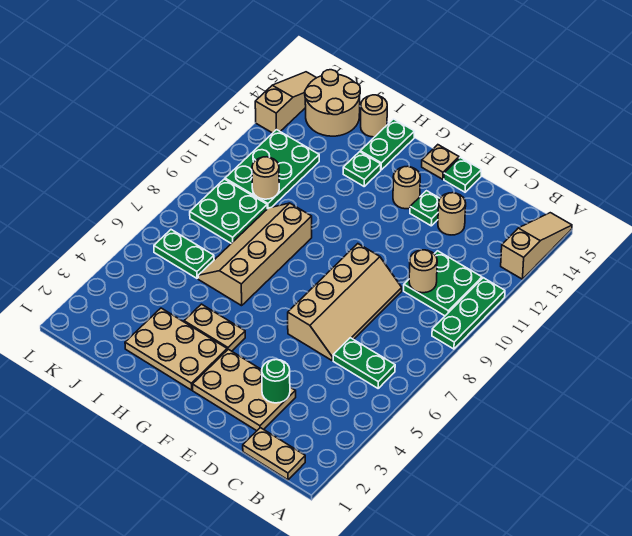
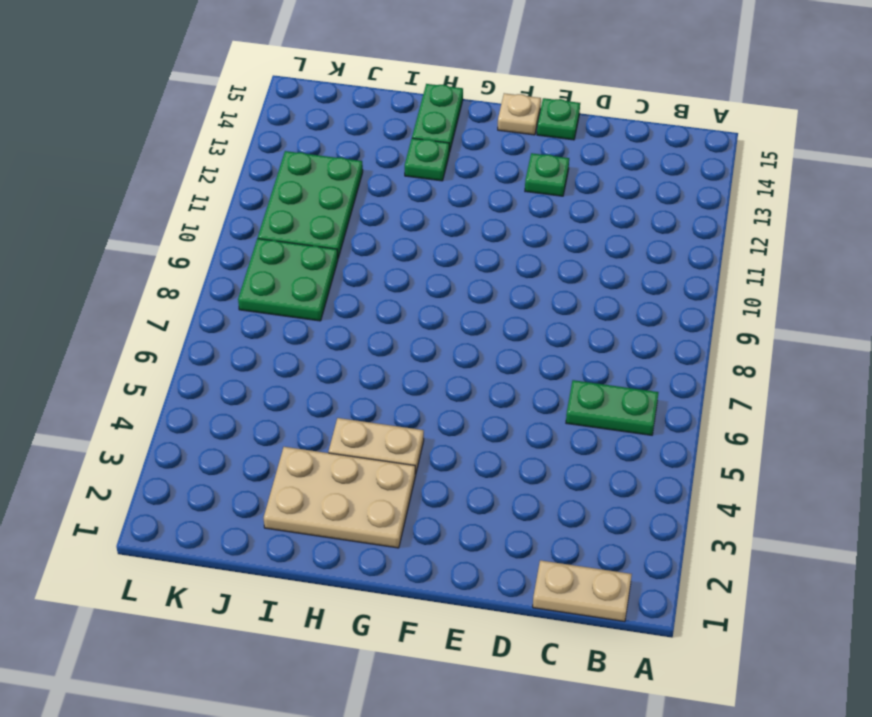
none -> green plate A9:A11 level 1
none -> tan slope A13:A15 level 1 top 13
none -> green plate B10:C11 level 1

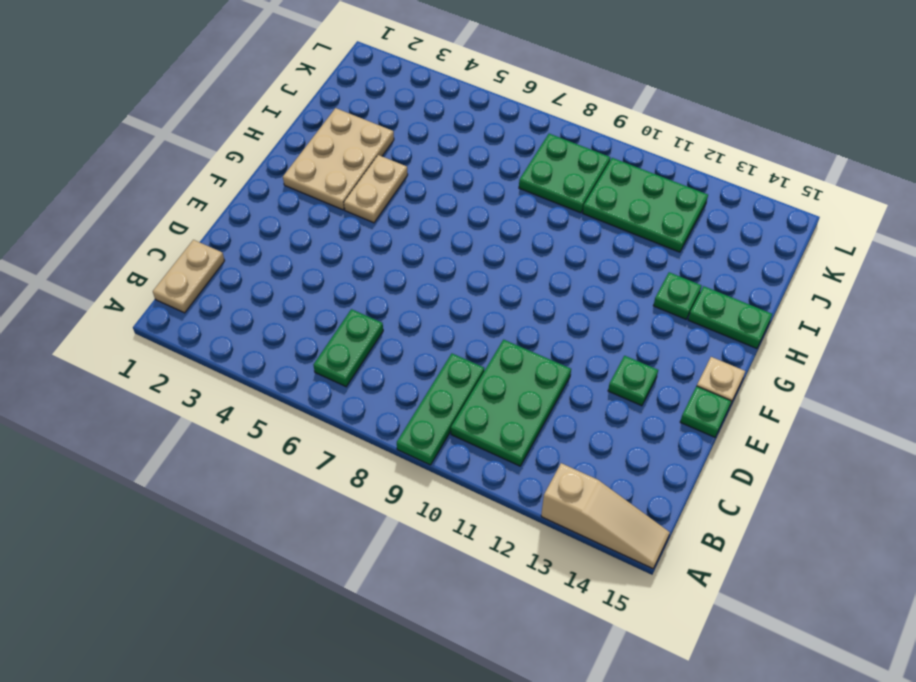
green plate A9:C9 level 1 -> green plate A9:A11 level 1
green plate B10:D11 level 1 -> green plate B10:C11 level 1
none -> tan plate D2:F3 level 1
none -> tan slope D6:E9 level 1 top E
none -> tan round brick D13 level 1

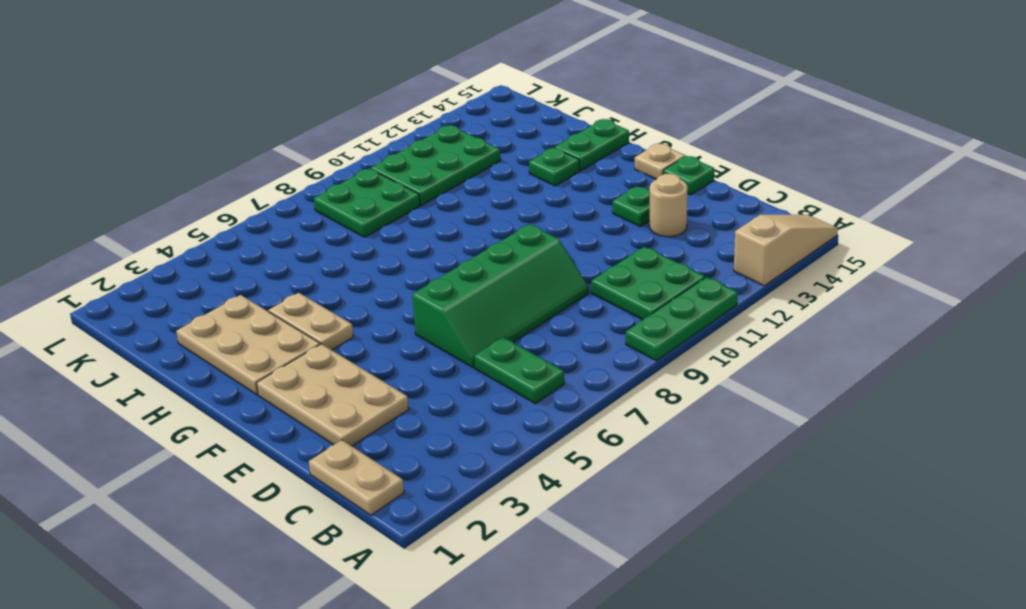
green slope D6:E9 level 1 top E -> tan slope D6:E9 level 1 top E
none -> tan round brick F13 level 1
none -> tan slope H6:I9 level 1 top H
none -> tan round brick I15 level 1

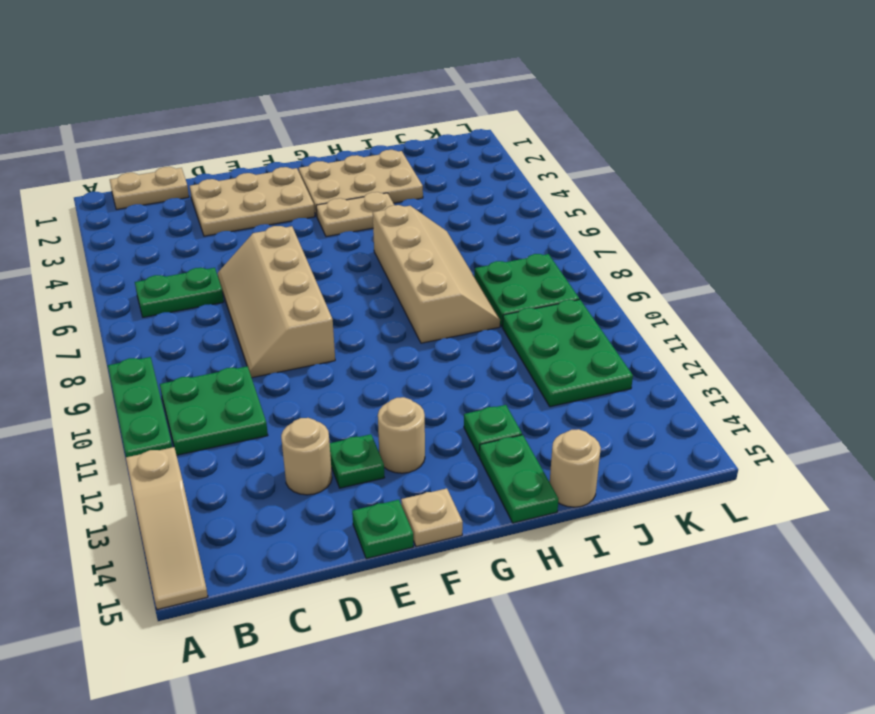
none -> green plate J6:K6 level 1
none -> tan round brick J14:K15 level 1
none -> tan slope L13:L15 level 1 top 13

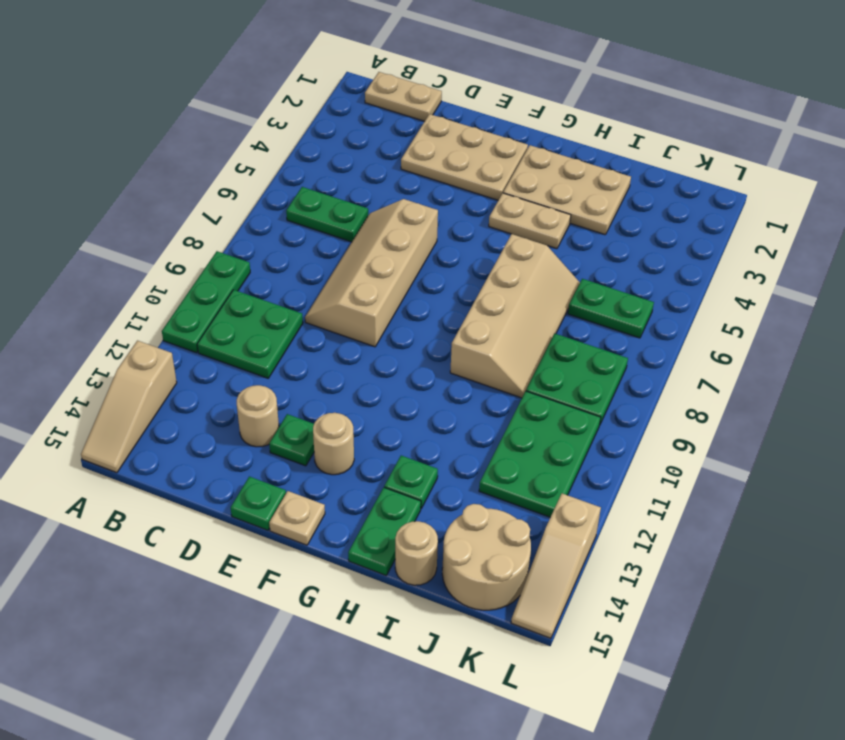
none -> tan round brick C10 level 2
none -> green round brick D3 level 2
none -> tan round brick J10 level 2

